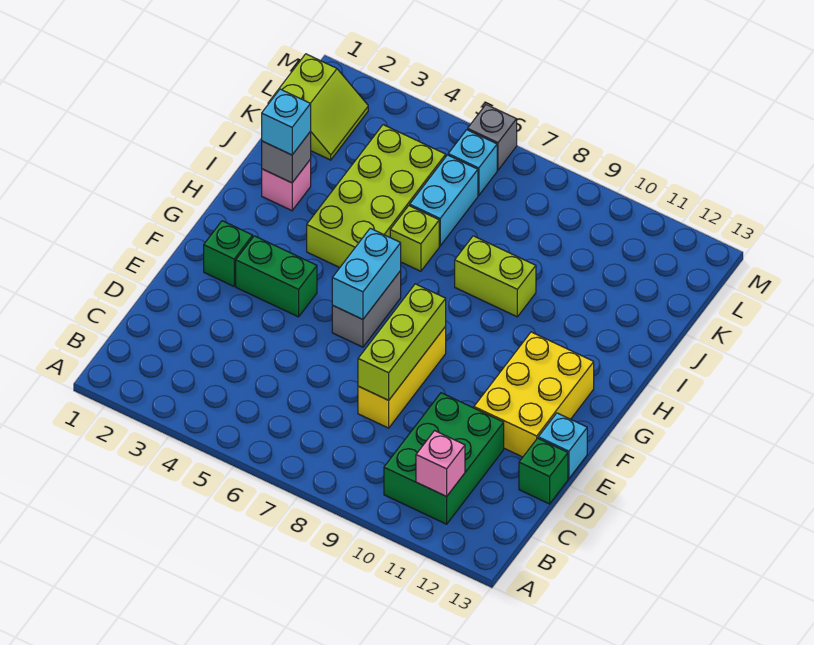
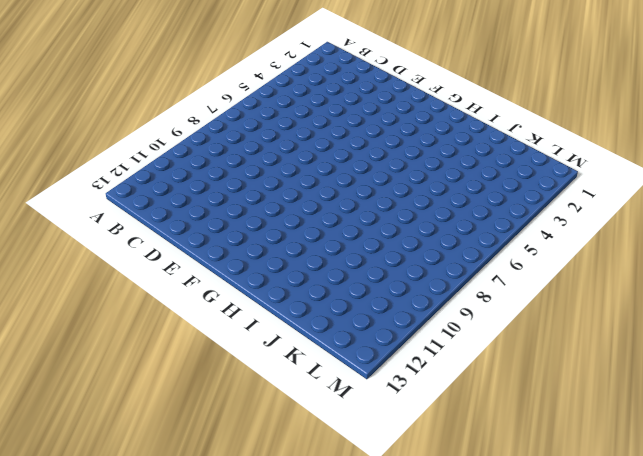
none -> green brick B10:D11 level 1
none -> yellow brick D8:F8 level 1
none -> green brick D13 level 1

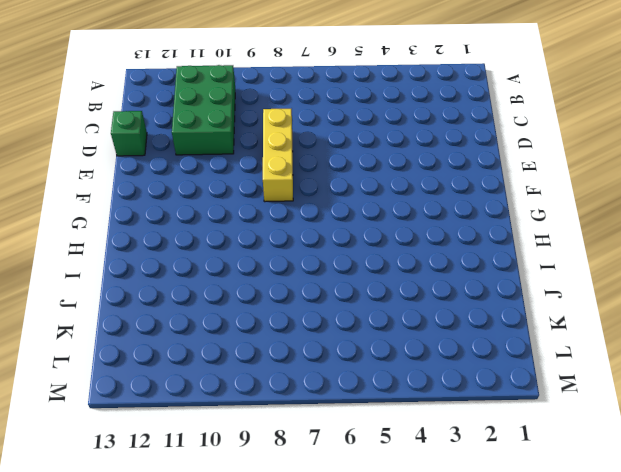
none -> yellow brick E11:G12 level 1
none -> cyan brick E13 level 1
none -> green brick F2 level 1

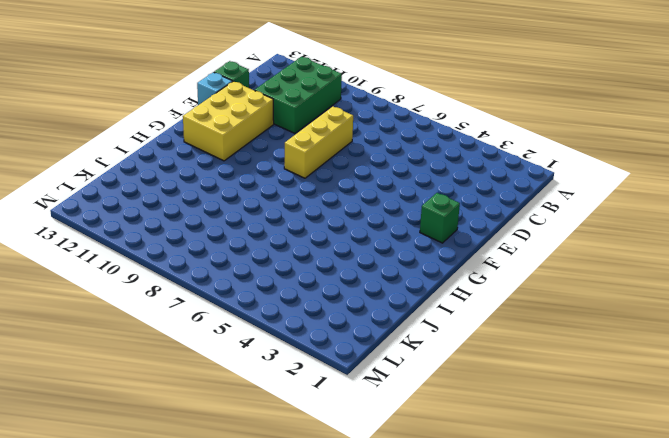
none -> green brick F3:F4 level 1
none -> grey brick F6:G6 level 1
none -> lime brick H4:K5 level 1

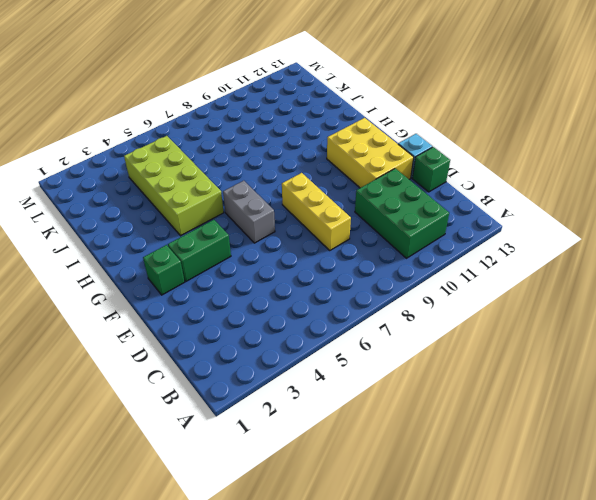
none -> pink brick I2 level 1
none -> lime brick I6 level 1
none -> lime brick I8:I9 level 1

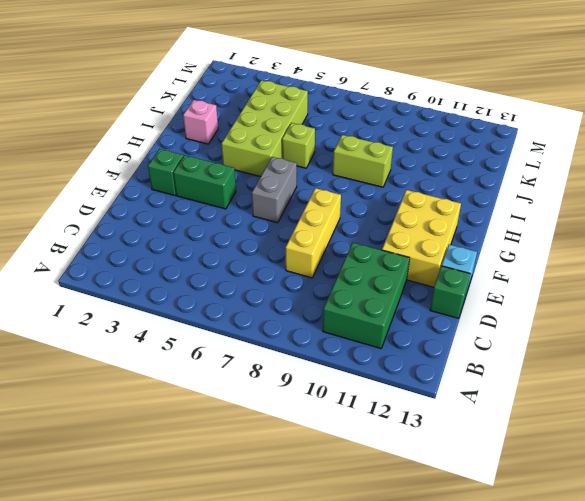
none -> cyan brick J6:K6 level 1
none -> lime slope K1:L2 level 1 top 1
none -> cyan brick L6 level 1

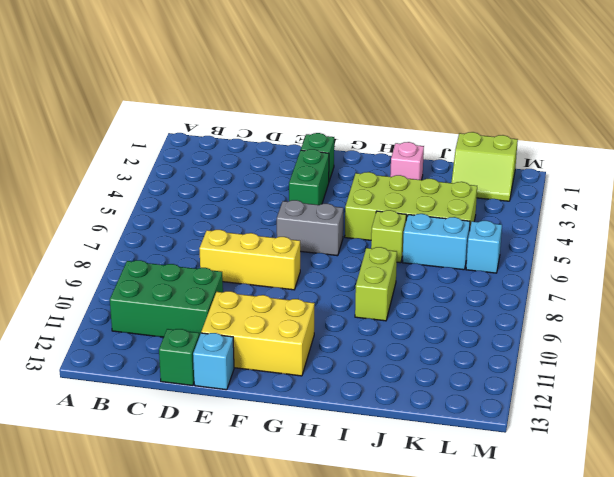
none -> grey brick M6 level 1
none -> pink brick B11 level 2
none -> lime brick D8:F8 level 2

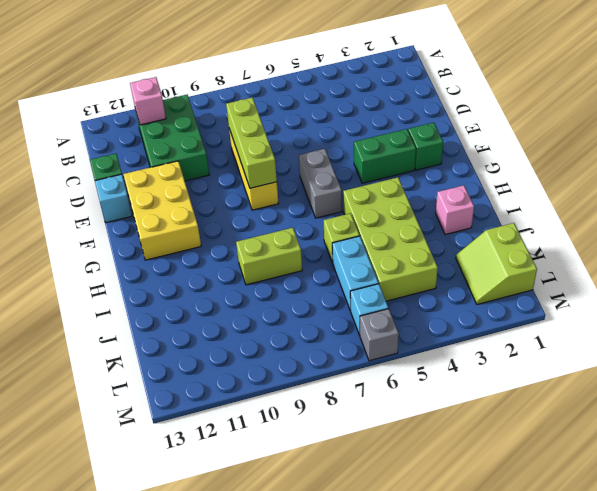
none -> cyan brick F6:G6 level 2
none -> grey brick I2 level 2
none -> cyan brick I2 level 3

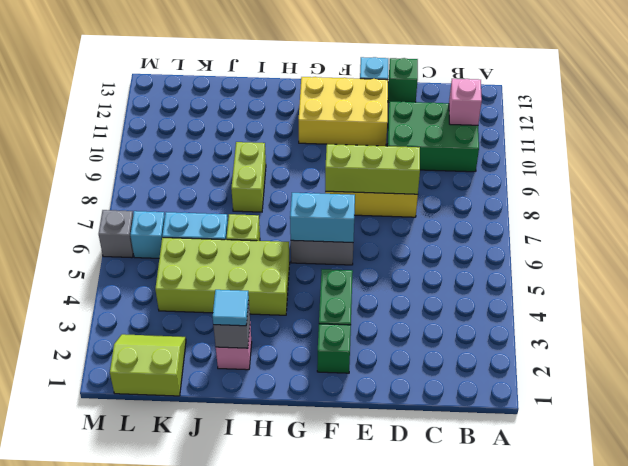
cyan tile I2 level 3 -> cyan brick I2 level 3

